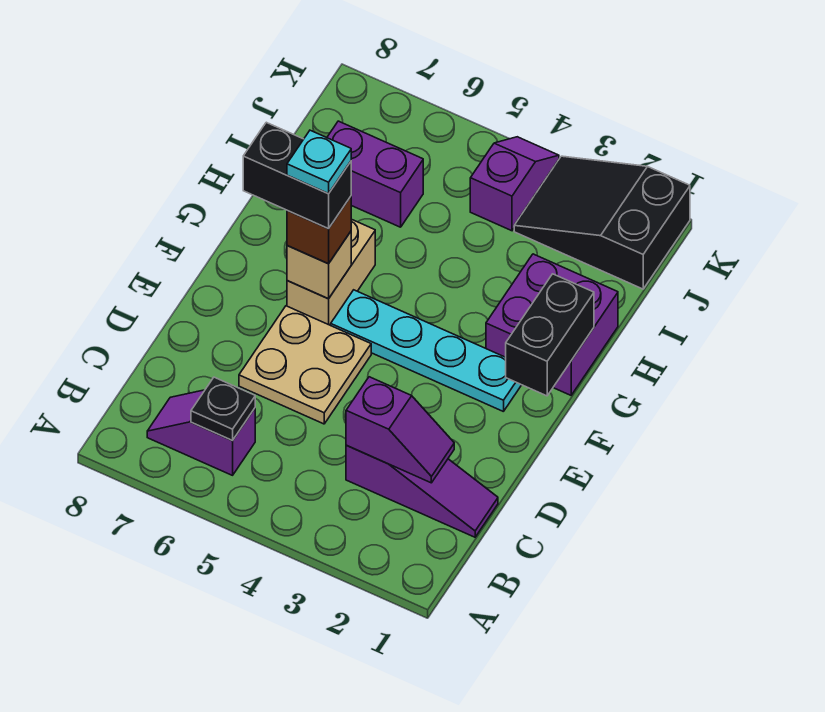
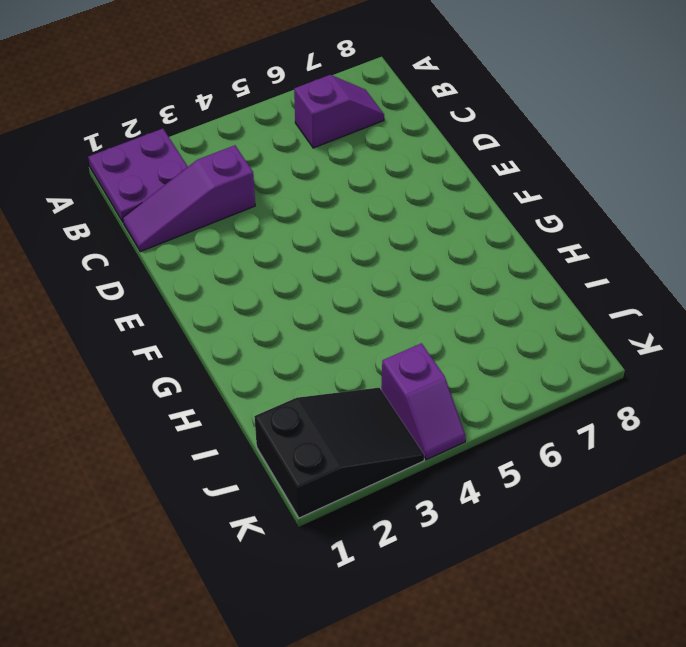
purple plate A1:B2 level 1 -> none
none -> tan plate D5:E6 level 1
none -> cyan plate F2:F5 level 1
none -> tan brick F6:G6 level 1

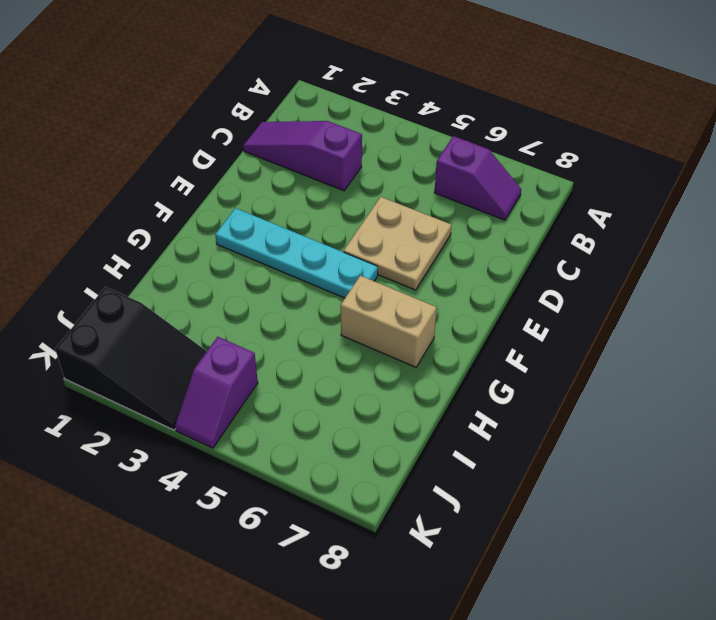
tan brick G6:G7 level 1 -> tan brick F6:G6 level 1
none -> purple brick G1:H2 level 1
none -> purple brick I6:I7 level 1
none -> black plate B6 level 2

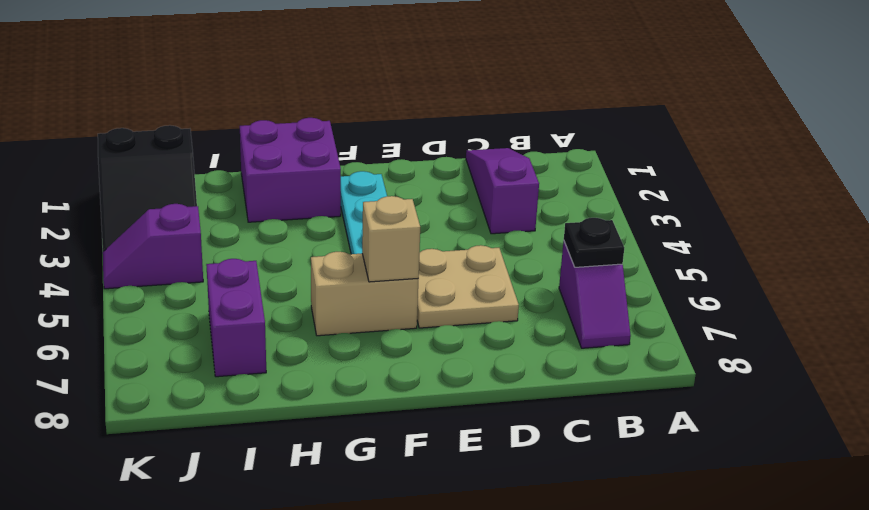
none -> purple slope C2:C3 level 2 top 3
none -> black brick F1:G1 level 2
none -> brown brick F6 level 3

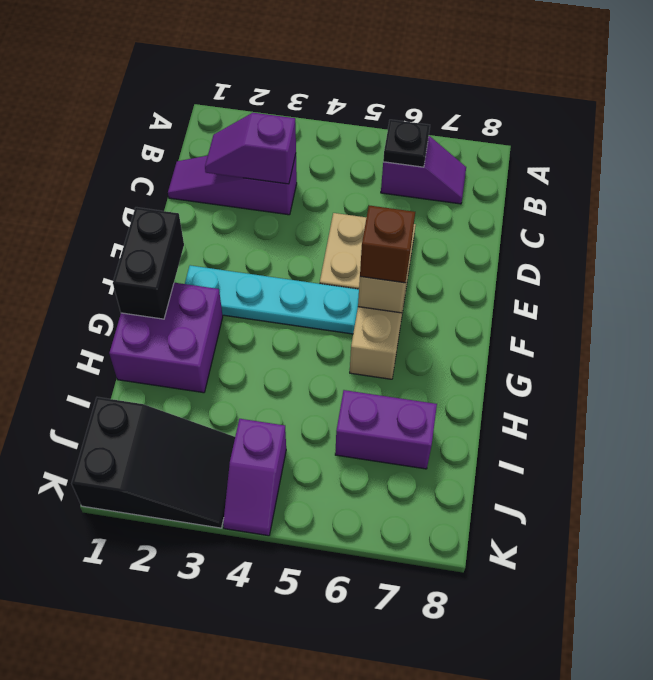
none -> black brick F6:F7 level 4
none -> cyan plate F6 level 5

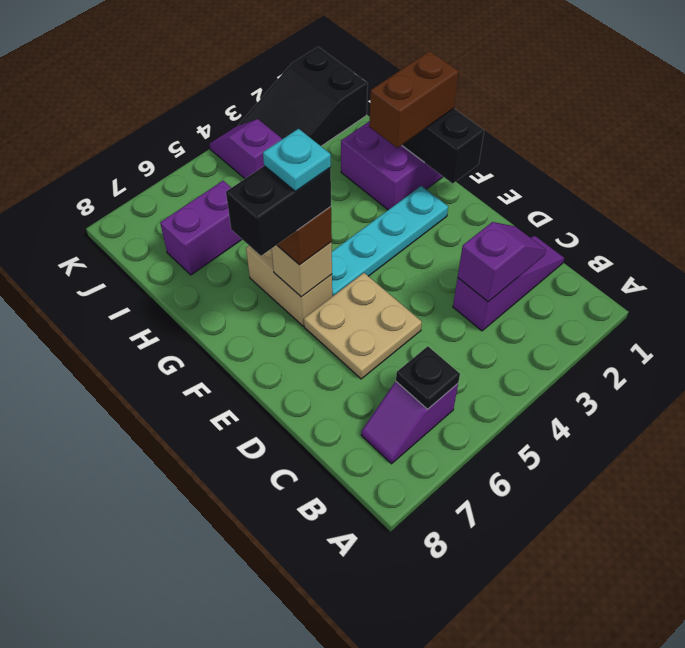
brown brick G1:G2 level 3 -> none

